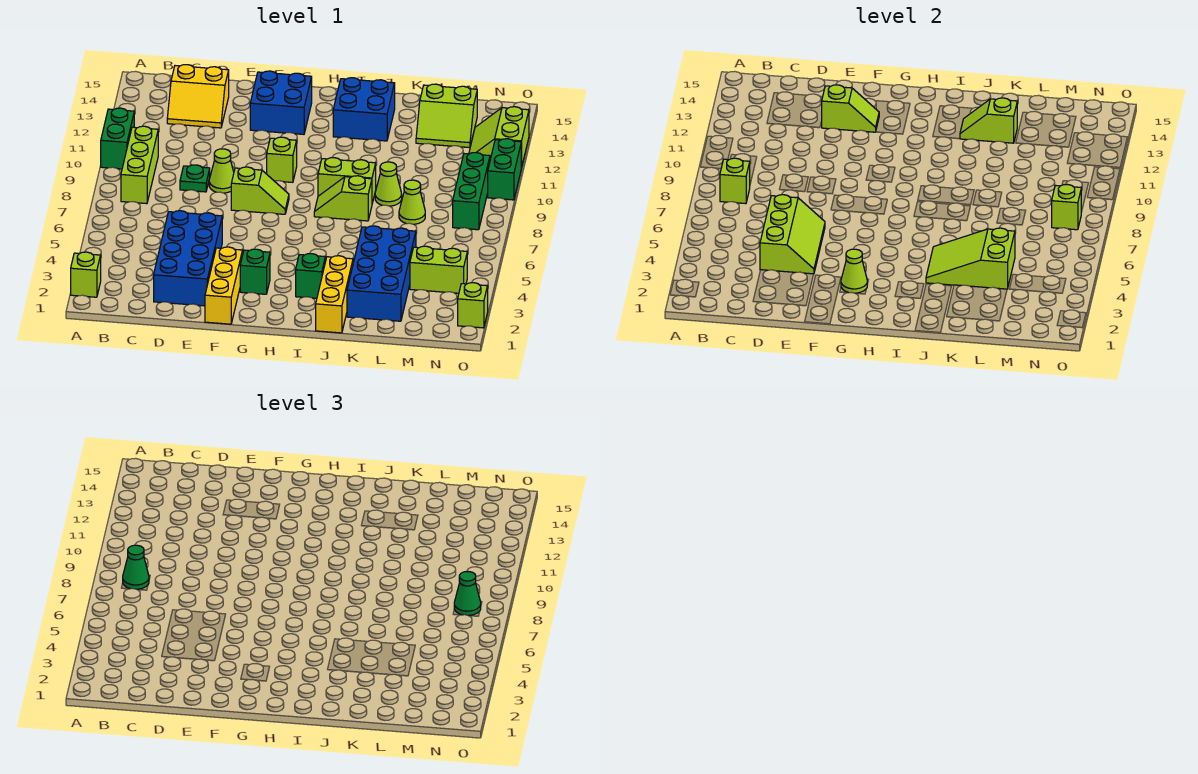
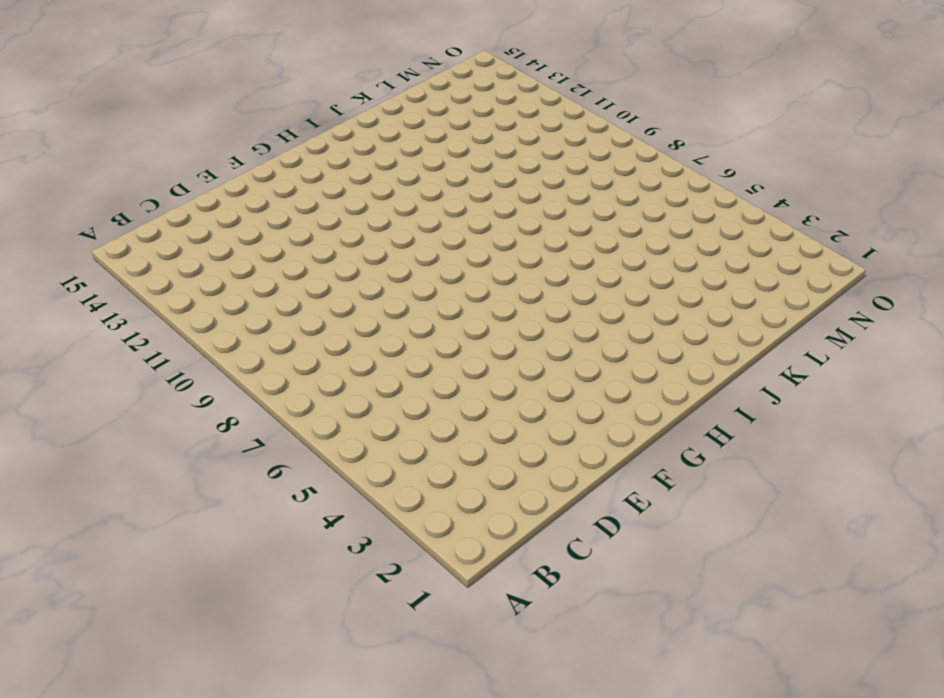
none -> lime brick A2 level 1
none -> green brick A10:A11 level 1
none -> lime brick B8:B10 level 1
none -> yellow slope C13:D14 level 1 top 14

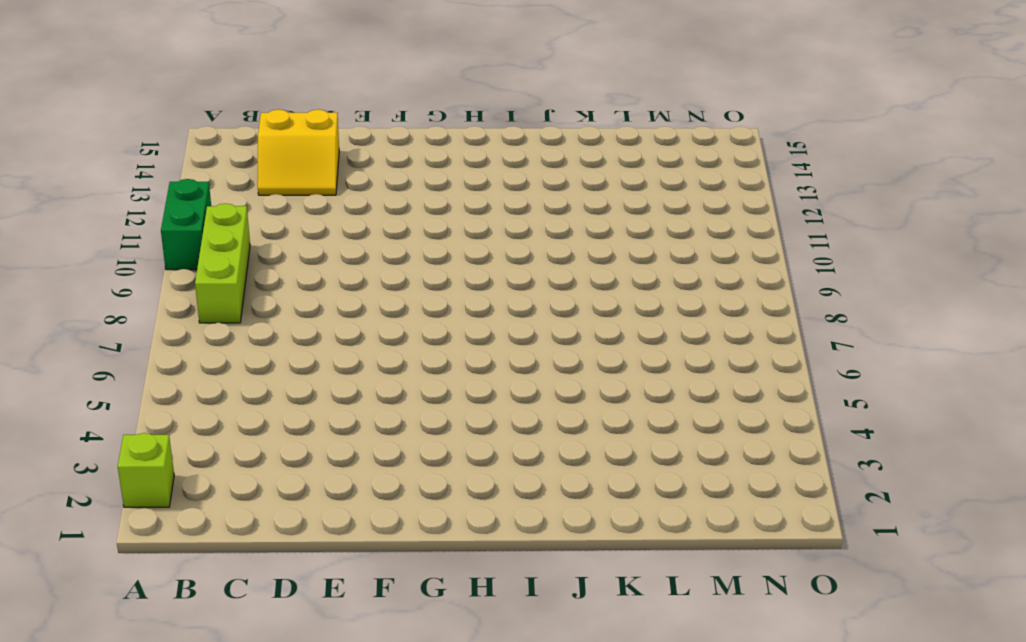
none -> blue brick D2:E5 level 1
none -> green plate D9 level 1
none -> lime cone E9 level 1
none -> yellow brick F1:F3 level 1

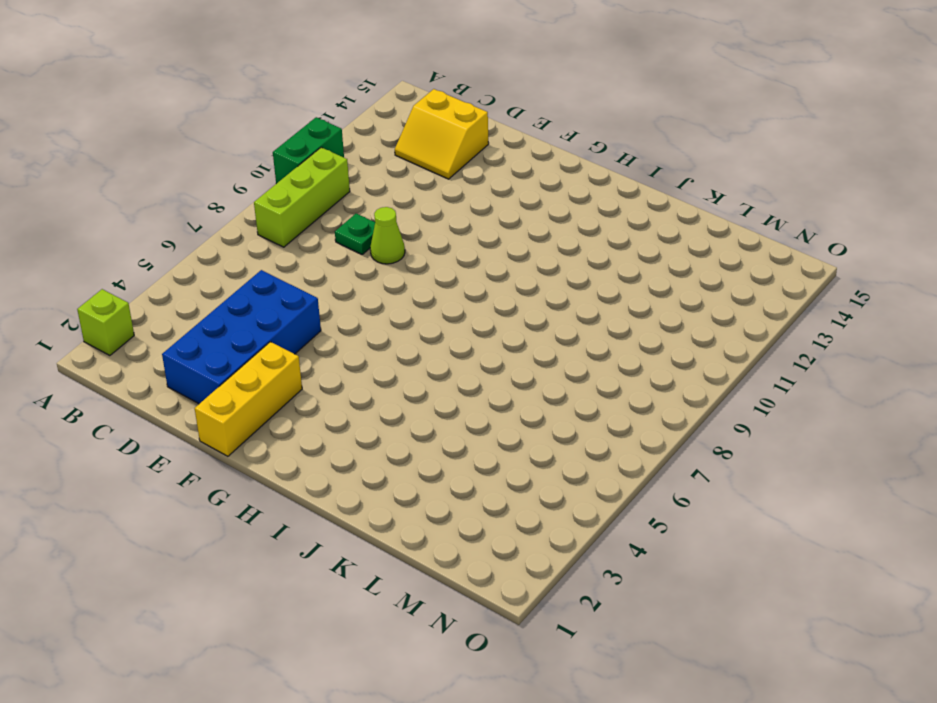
none -> lime slope F8:G8 level 1 top F
none -> blue brick F13:G14 level 1
none -> green brick G3 level 1
none -> lime brick G10 level 1

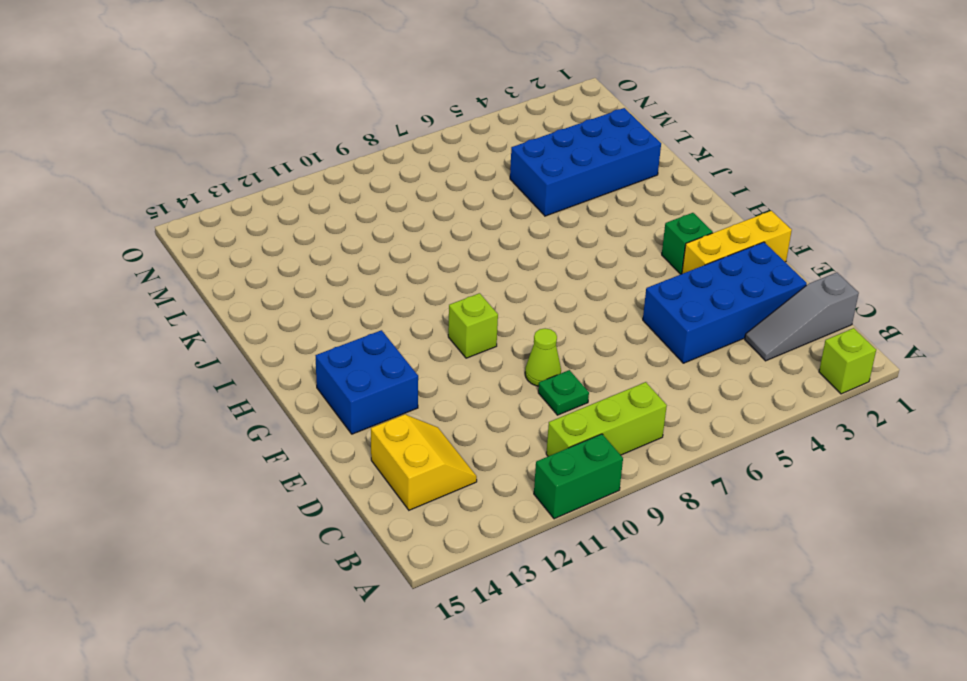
grey slope C1:C3 level 1 top 1 -> none
none -> lime slope F8:G8 level 1 top F
none -> green brick I3 level 1
none -> lime slope I8:J8 level 1 top J
none -> lime brick I9:J9 level 1

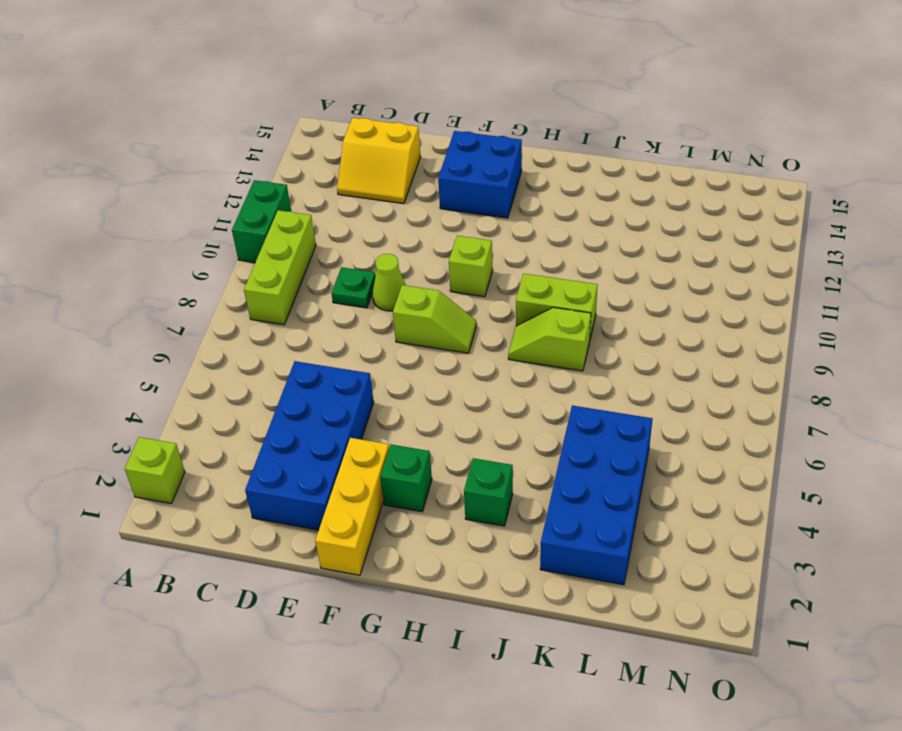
none -> blue brick I13:J14 level 1
none -> yellow brick J1:J3 level 1
none -> lime cone K9 level 1
none -> lime cone L8 level 1

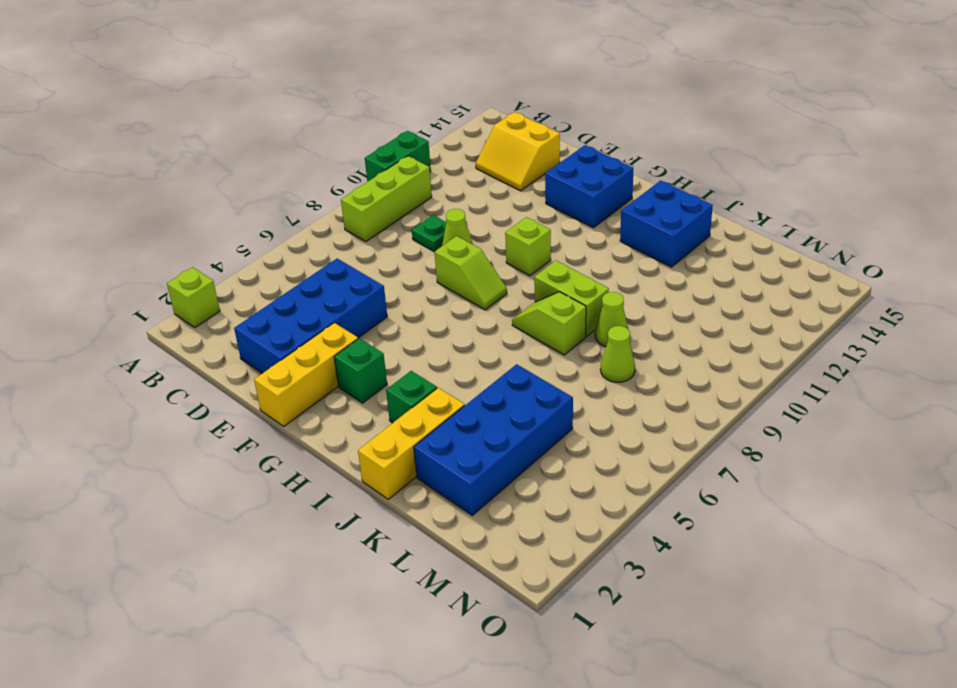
none -> lime slope L13:M14 level 1 top 14
none -> lime brick M4:N4 level 1
none -> green brick N8:N10 level 1
none -> lime slope N12:O13 level 1 top O

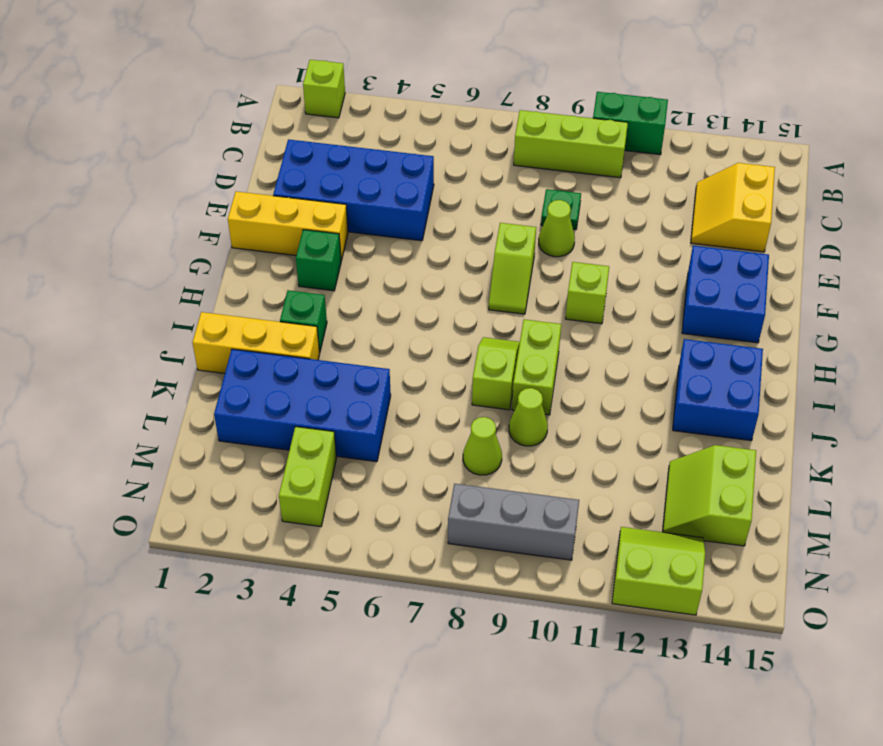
grey brick N8:N10 level 1 -> green brick N8:N10 level 1
none -> lime brick O2 level 1
none -> green brick O10:O11 level 1
none -> lime brick B8 level 2
none -> lime slope D4:E6 level 2 top D

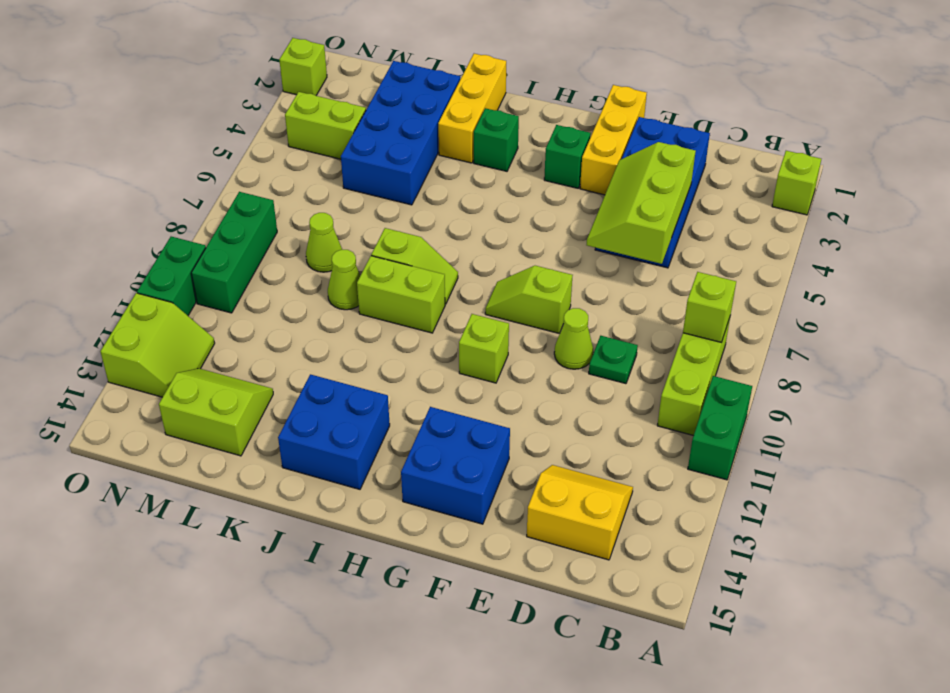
none -> lime slope E13:F13 level 2 top E
none -> lime cone G3 level 2
none -> lime slope J4:L5 level 2 top L
none -> lime slope J13:K13 level 2 top K

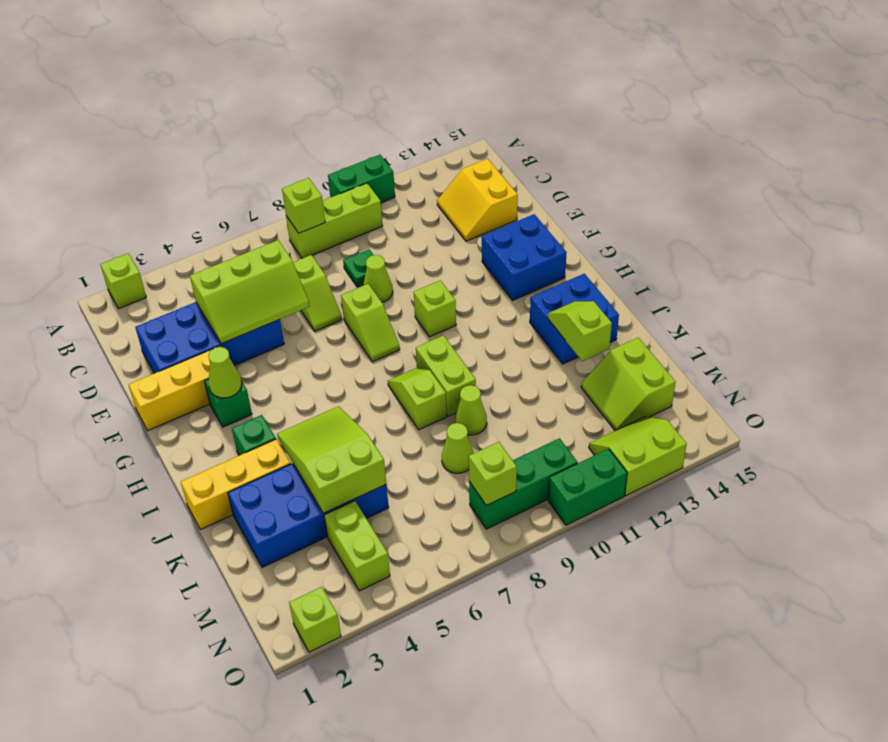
lime slope D7:E7 level 1 top D -> lime slope E13:F13 level 2 top E
none -> green cone B8 level 3
none -> green cone N8 level 3

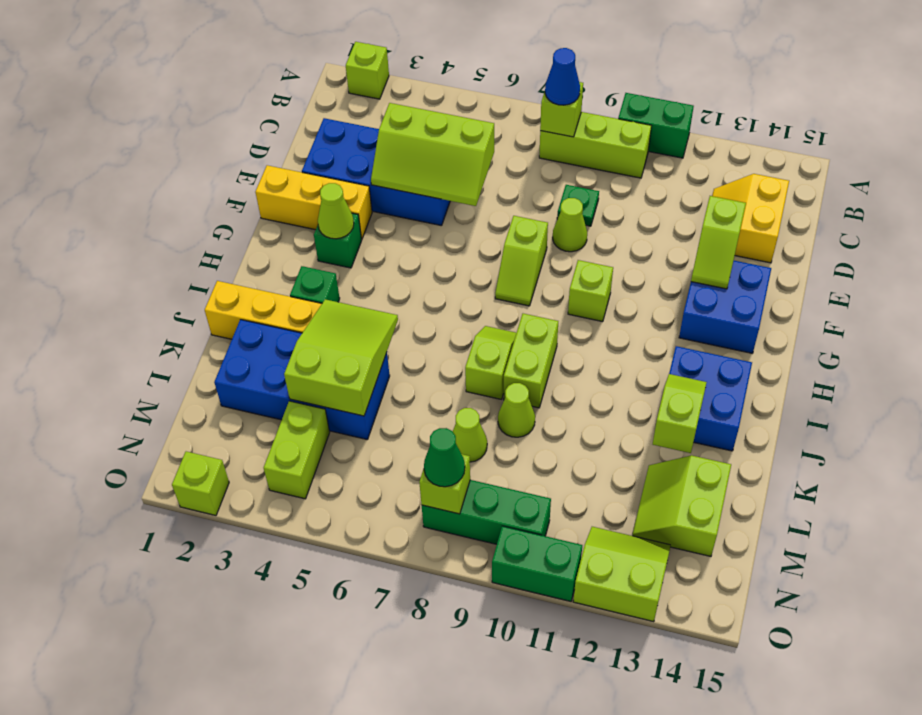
blue cone B8 level 3 -> green cone B8 level 3

